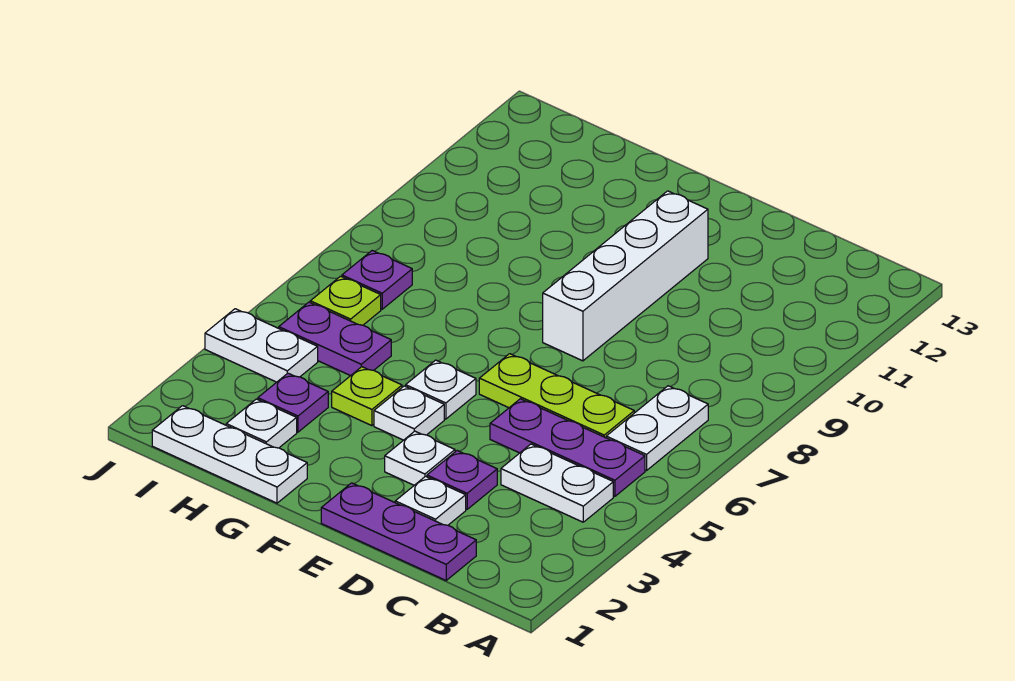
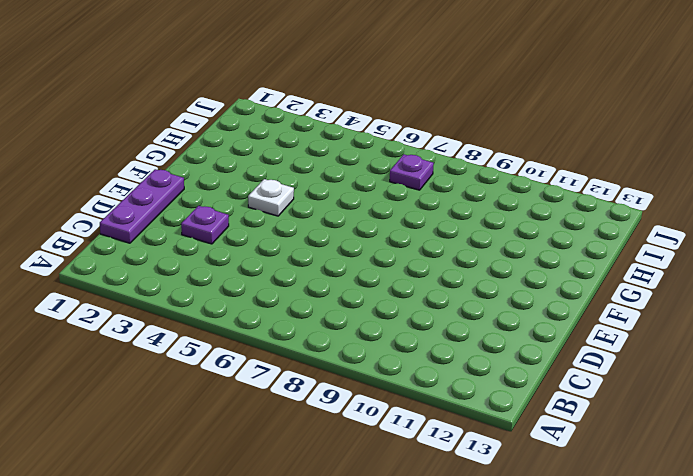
none -> white plate B4:C4 level 1
none -> purple plate B5:D5 level 1
none -> white plate B6:B7 level 1

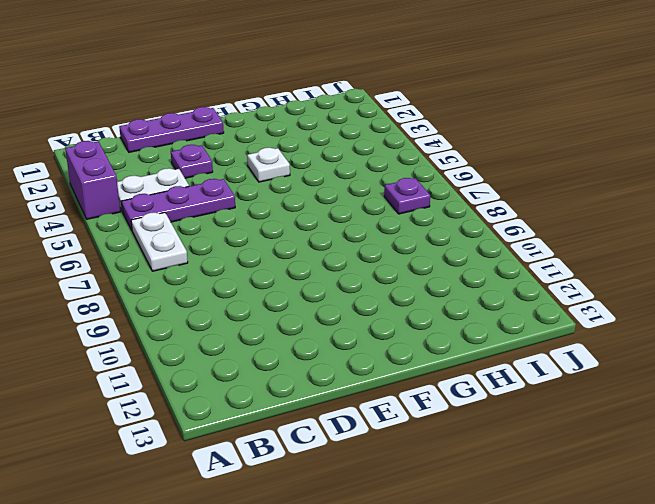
purple brick A3:A4 level 1 -> none
none -> lime plate C6:E6 level 1
none -> white plate D2 level 1
none -> white plate E3 level 1

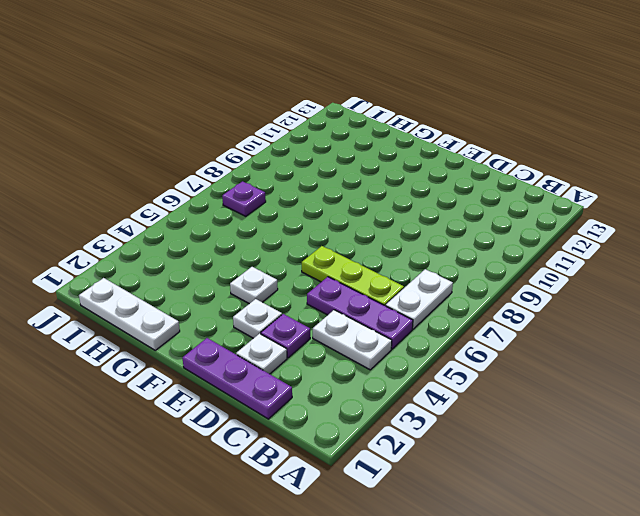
none -> white brick E8:E11 level 1
none -> white plate F5 level 1
none -> lime plate G4 level 1

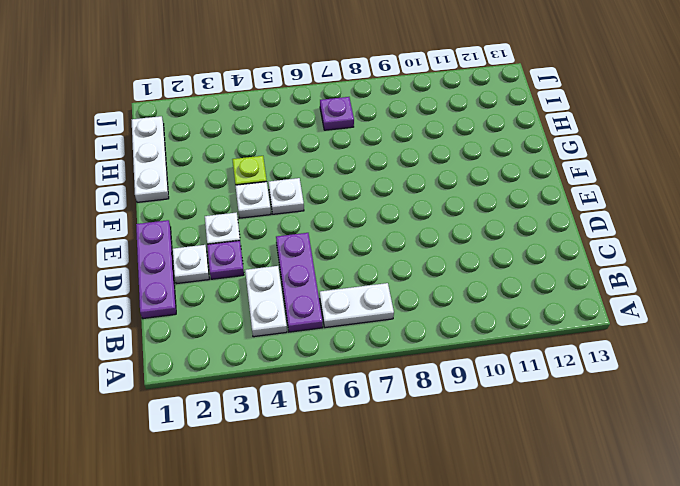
none -> lime plate C6:E6 level 1
none -> white brick E8:E11 level 1
none -> white plate H2 level 1

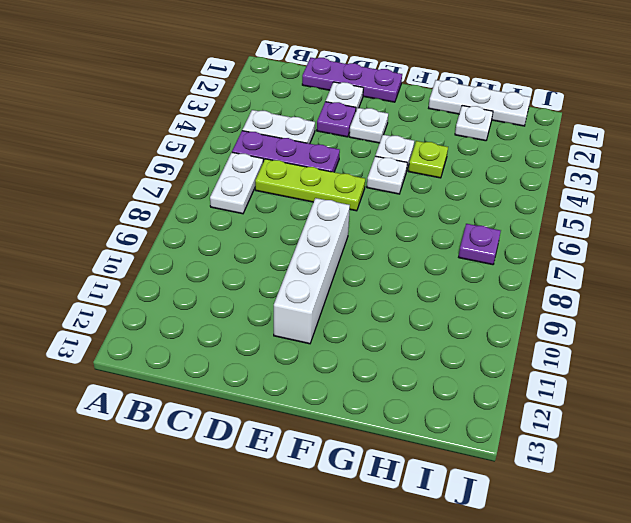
none -> purple plate H3 level 1
none -> purple plate H5:I5 level 1
none -> white plate I4:J4 level 1

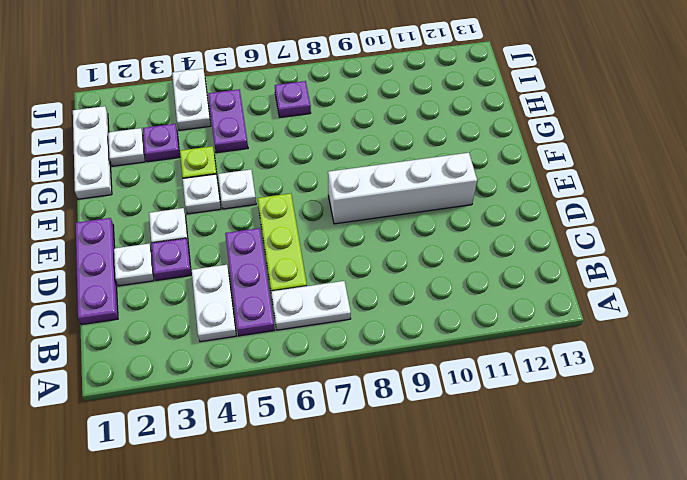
none -> lime plate I6 level 1

